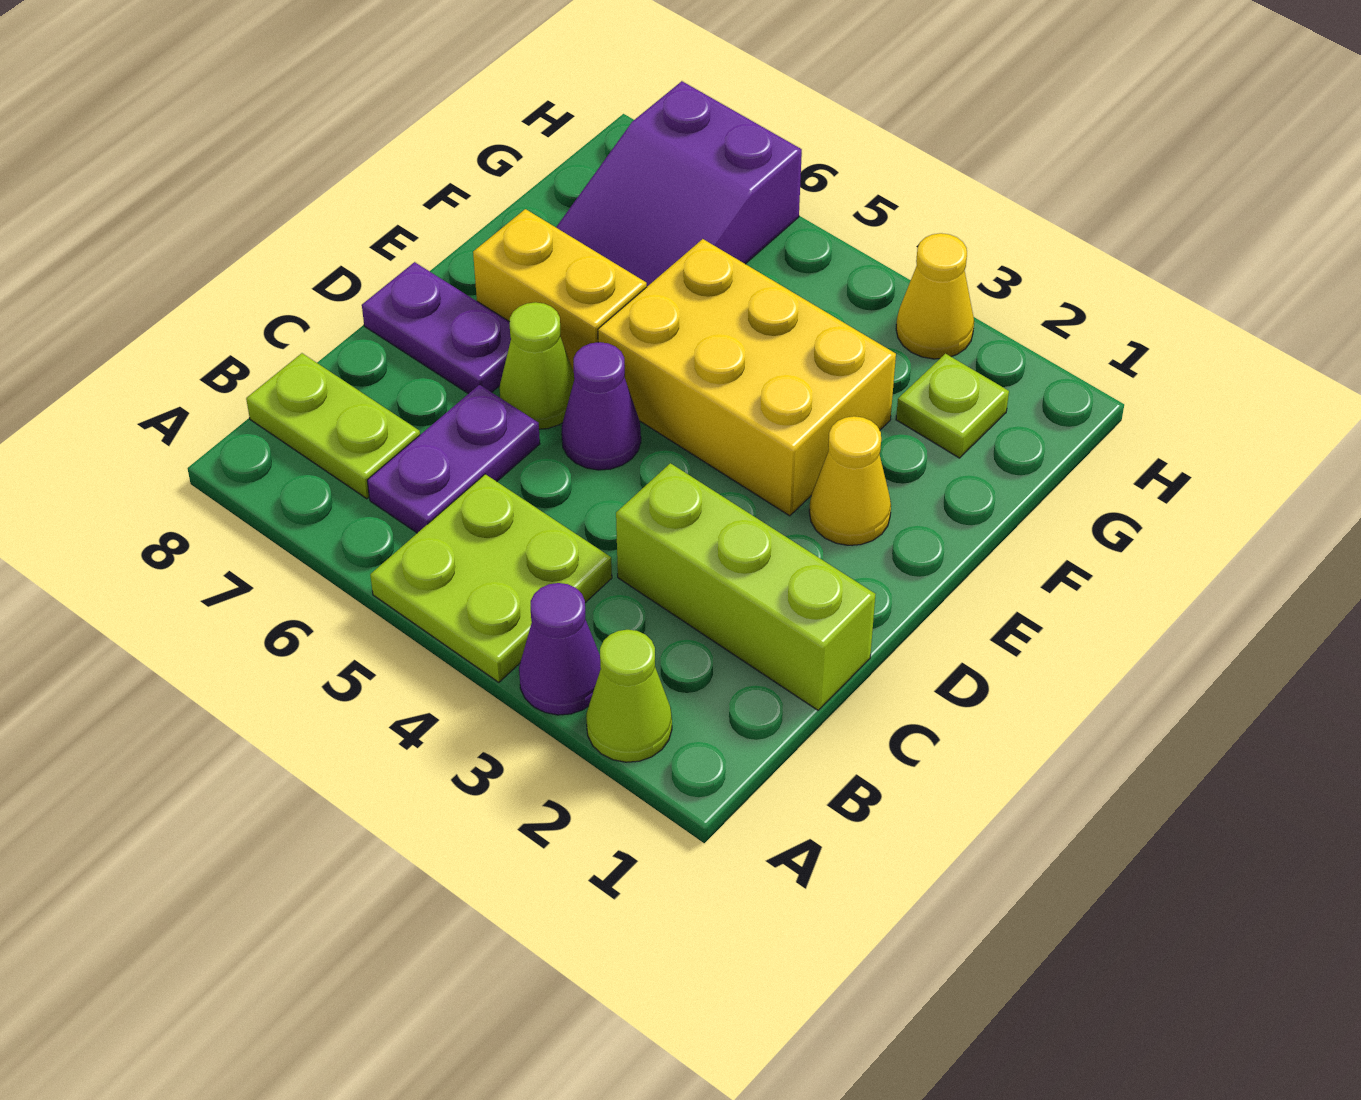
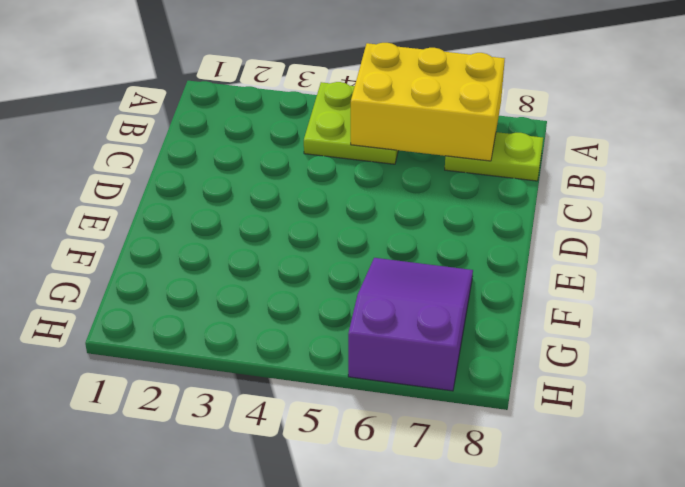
yellow brick A5:B7 level 2 -> yellow brick E3:F5 level 1
none -> lime cone A2 level 1
none -> purple cone A3 level 1
none -> purple plate B6:C6 level 1

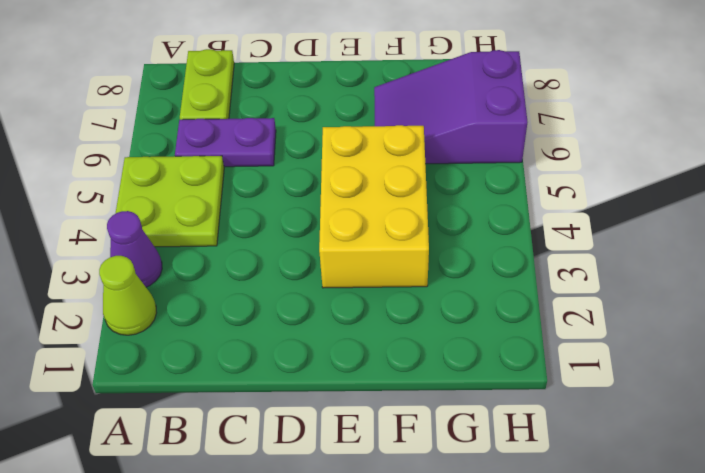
none -> lime brick C1:C3 level 1
none -> purple cone D5 level 1
none -> lime cone D6 level 1

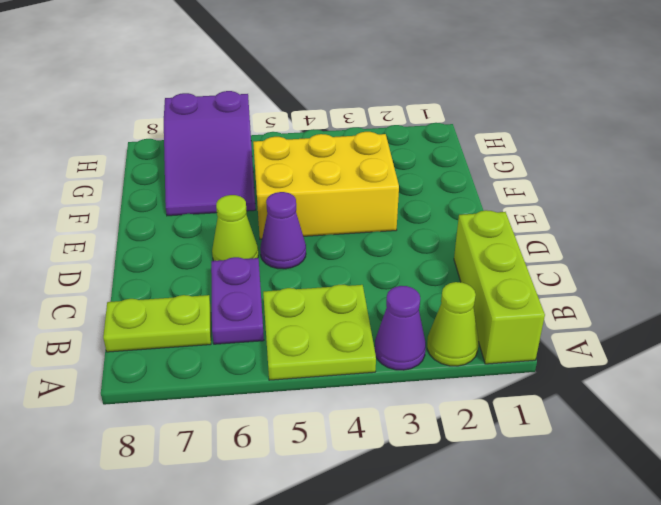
lime brick A1:C1 level 1 -> lime brick C1:C3 level 1
none -> purple plate D7:D8 level 1
none -> yellow cone E2 level 1
none -> yellow brick E6:E7 level 1

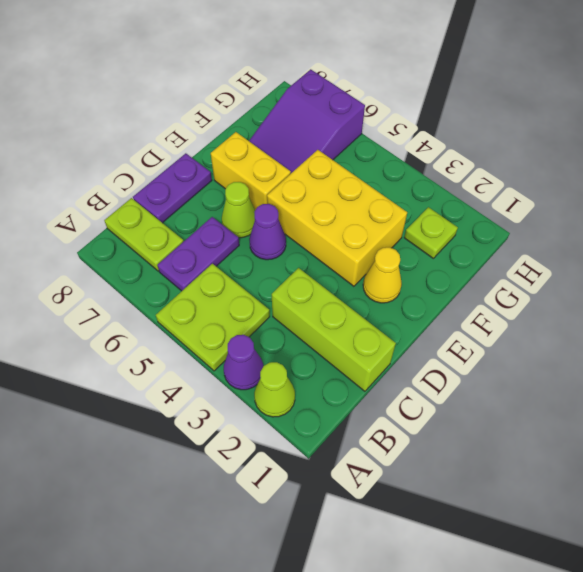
purple plate C8:D8 level 1 -> purple plate D7:D8 level 1
none -> yellow cone H3 level 1

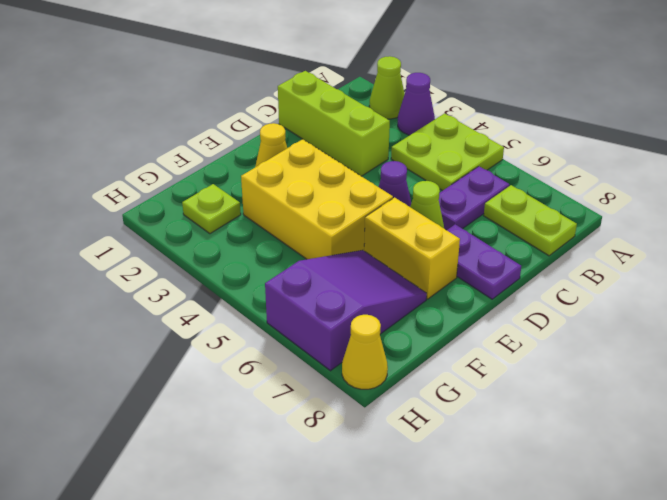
yellow cone H8 level 1 -> yellow cone H3 level 1

